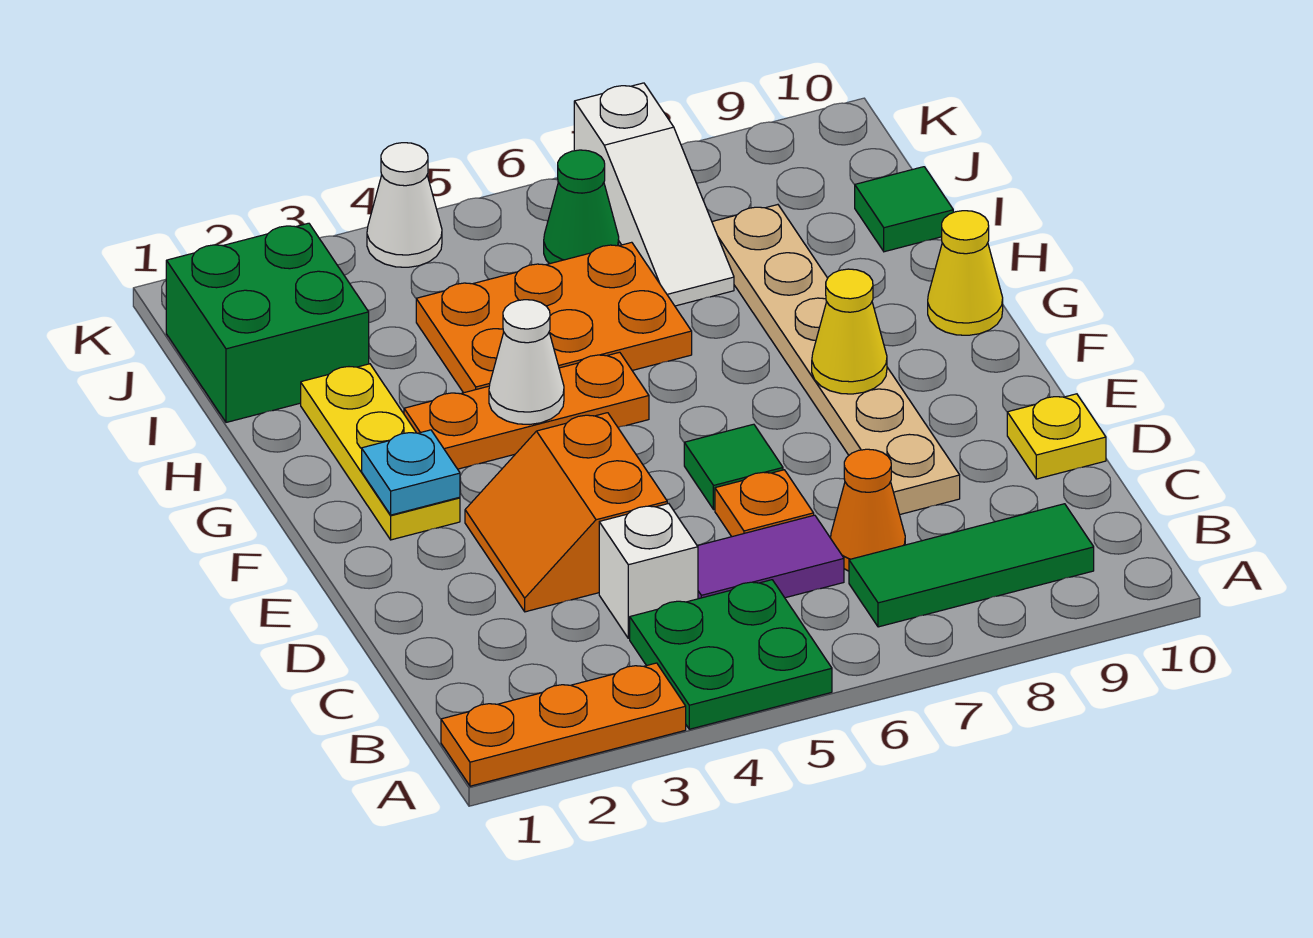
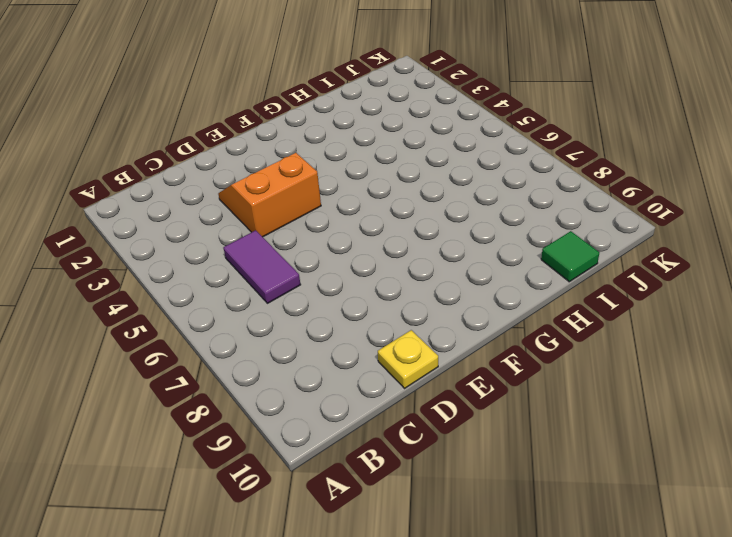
none -> orange plate A1:A3 level 1
none -> green plate A4:B5 level 1
none -> green tile B7:B9 level 1

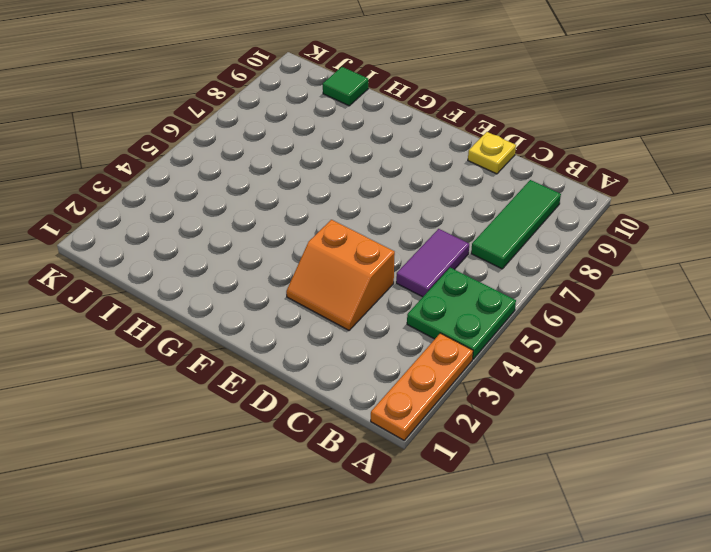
none -> white brick C4 level 1
none -> orange cone C7 level 1
none -> orange plate D6 level 1

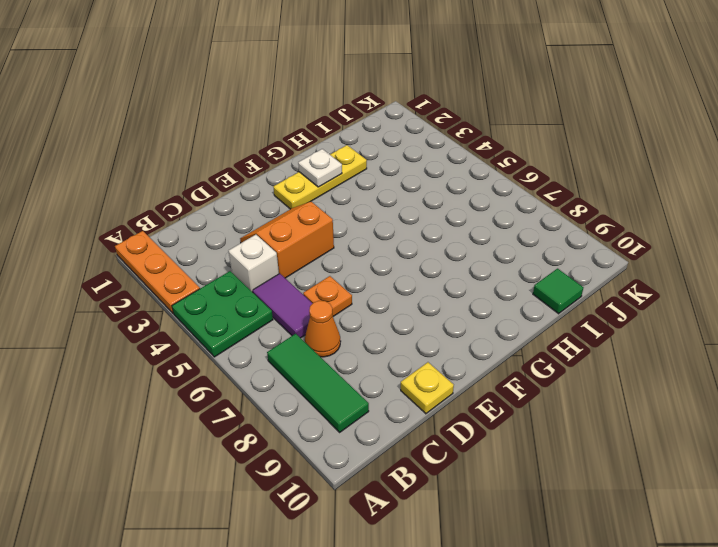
white plate G2 level 2 -> none
none -> tan plate D8:I8 level 1
none -> green tile E6 level 1
none -> orange plate G3:G5 level 1

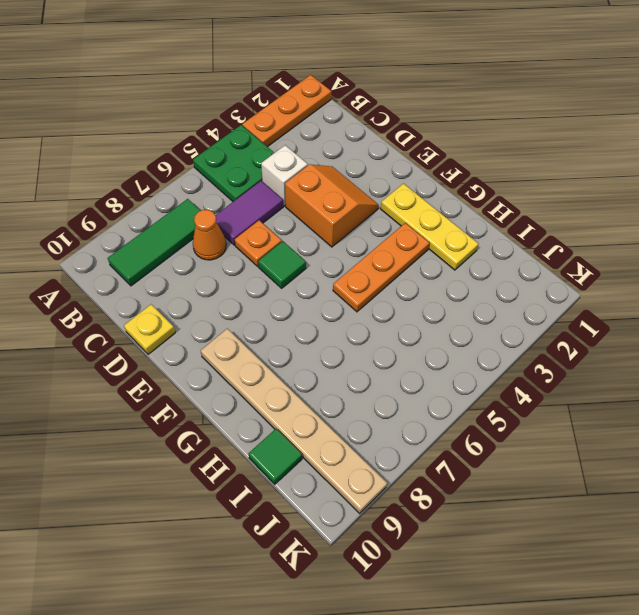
tan plate F9:K9 level 1 -> tan plate D8:I8 level 1
none -> yellow cone G10 level 1
none -> orange plate H4:I6 level 1
none -> green brick I1:J2 level 1

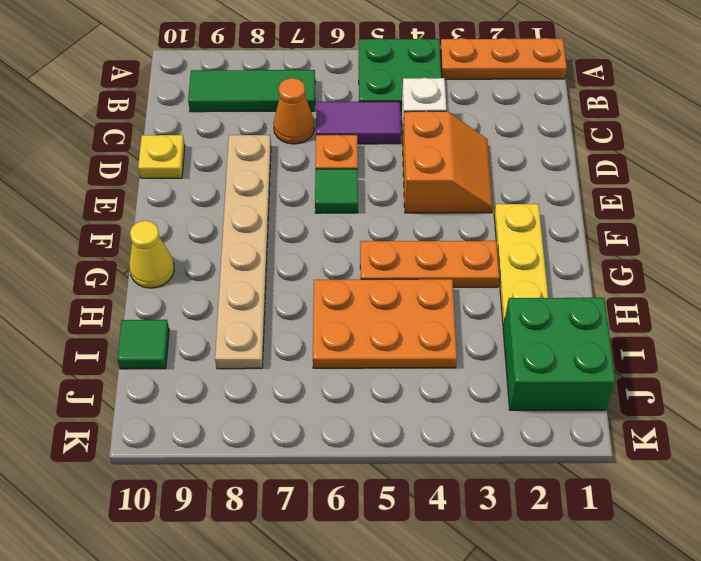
none -> white slope I7:K7 level 1 top K
none -> green cone J6 level 1
none -> white cone K4 level 1

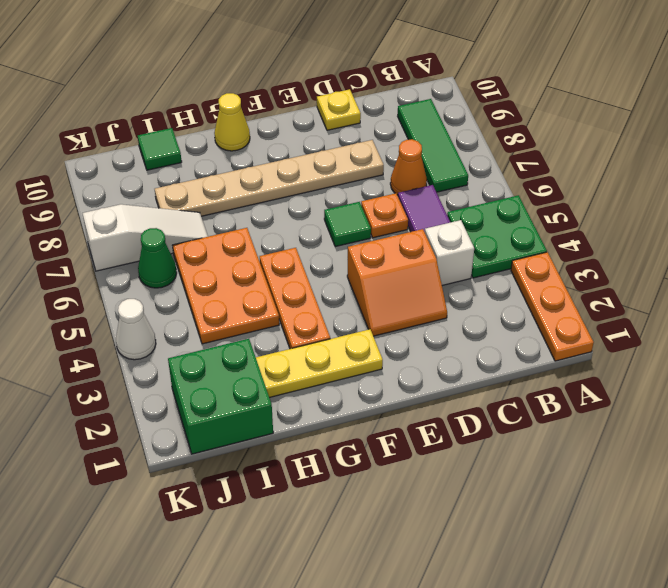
none -> cyan plate F2 level 2
none -> yellow cone F8 level 2
none -> white cone G4 level 2

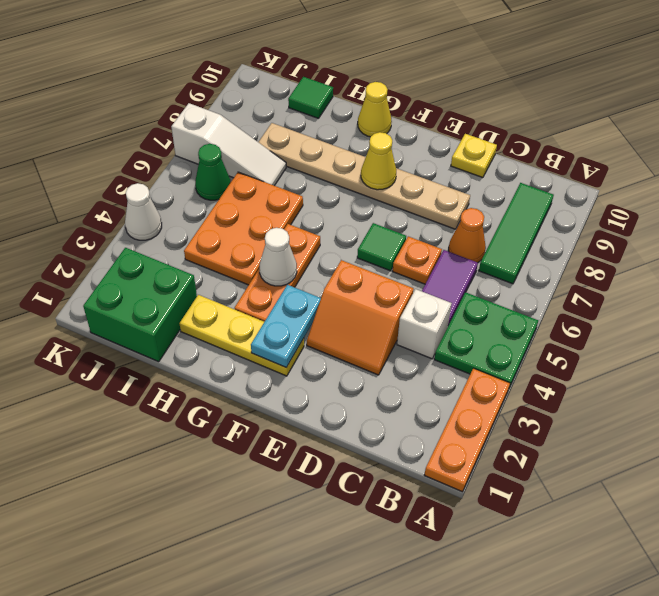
cyan plate F2:F3 level 2 -> cyan plate F2 level 2

